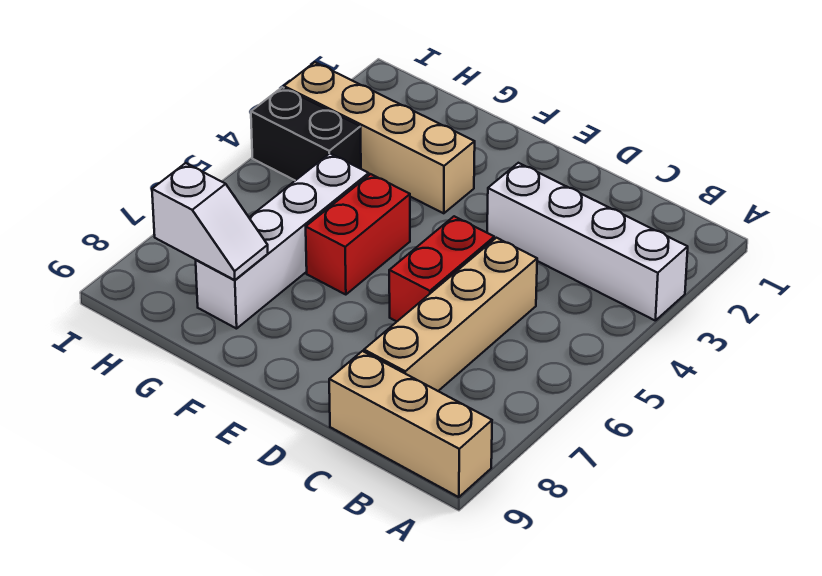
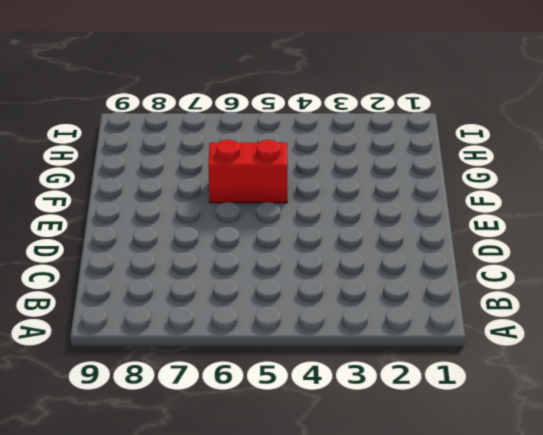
none -> white brick A3:D3 level 1
none -> tan brick A9:C9 level 1

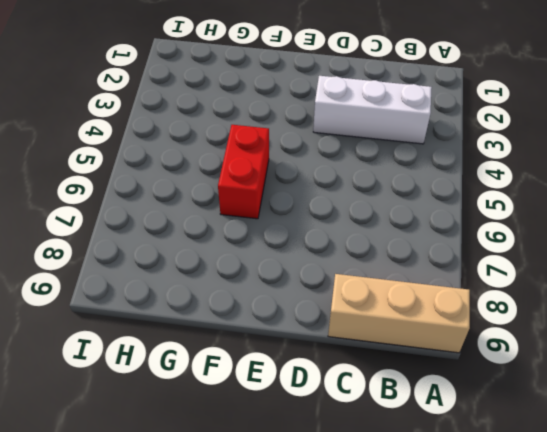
white brick B3:D3 level 1 -> white brick A3:D3 level 1
none -> tan brick C5:C8 level 1
none -> red brick D5:D6 level 1

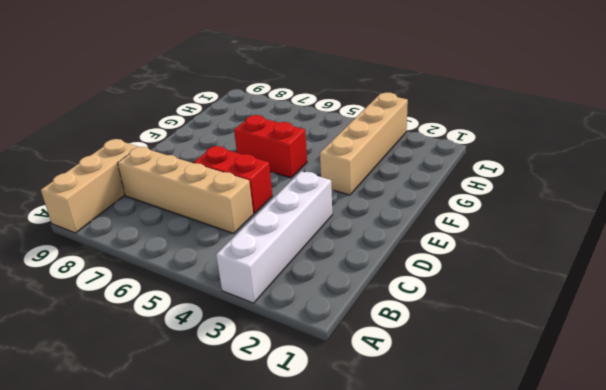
none -> white brick G5:G8 level 1
none -> black brick H4:I4 level 1

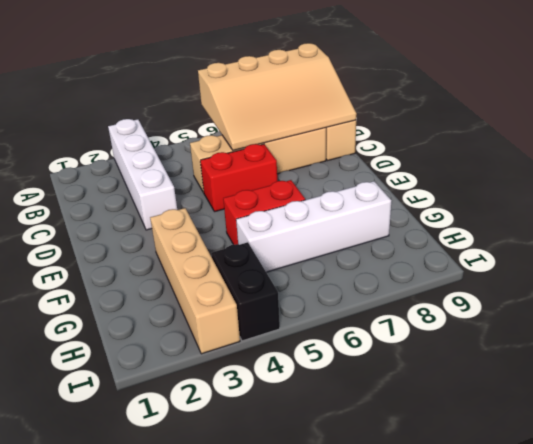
tan slope A6:C9 level 2 top A -> none
none -> white slope G8:H8 level 2 top H

